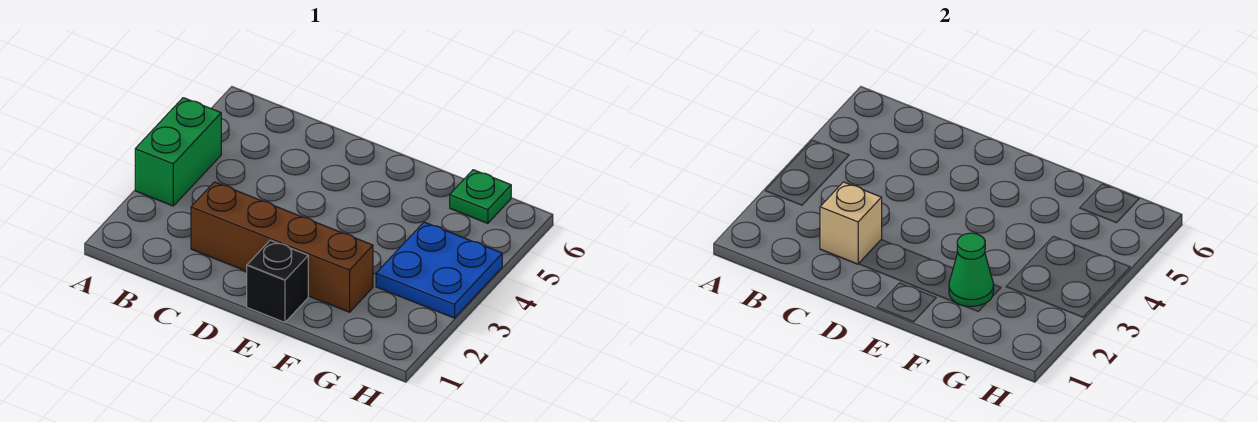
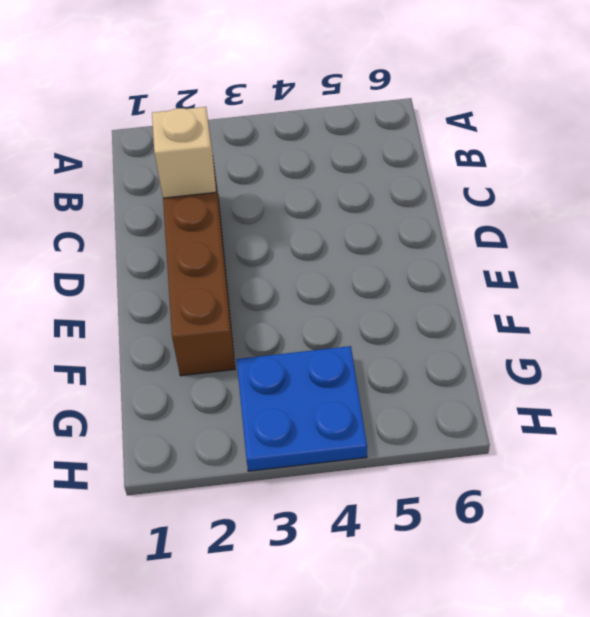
none -> green brick A3:A4 level 1
none -> black brick E1 level 1

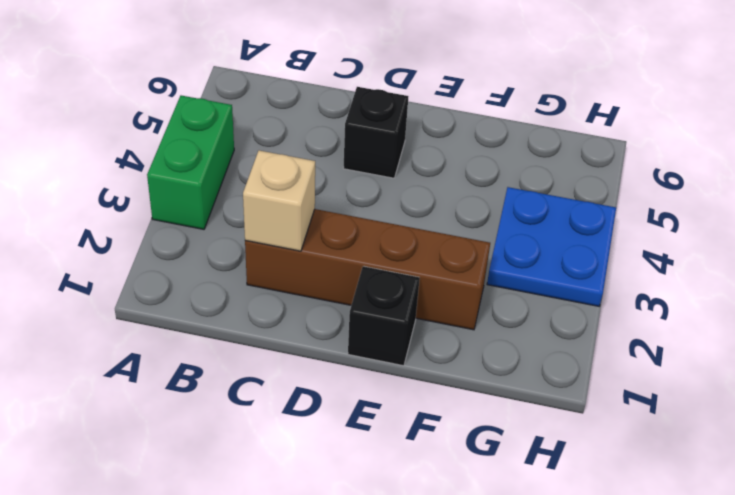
black brick D5 level 1 -> none
none -> green plate G6 level 1
none -> green cone F2 level 2

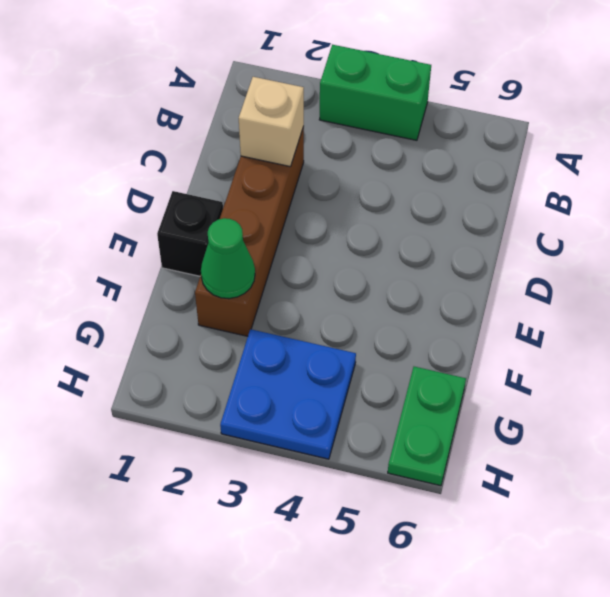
green plate G6:H6 level 1 -> green plate G6 level 1

